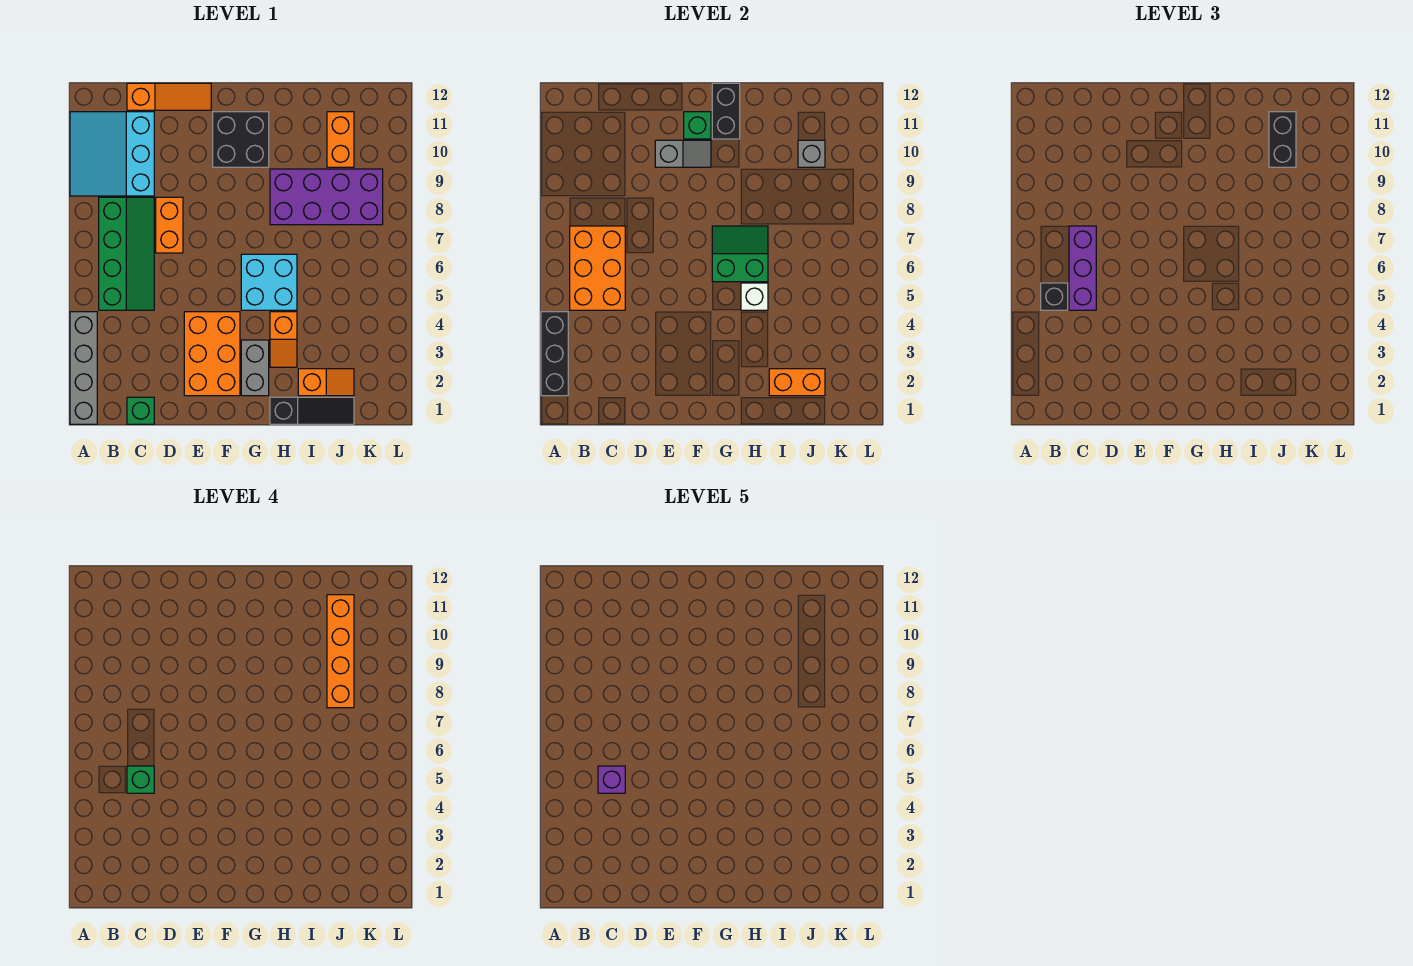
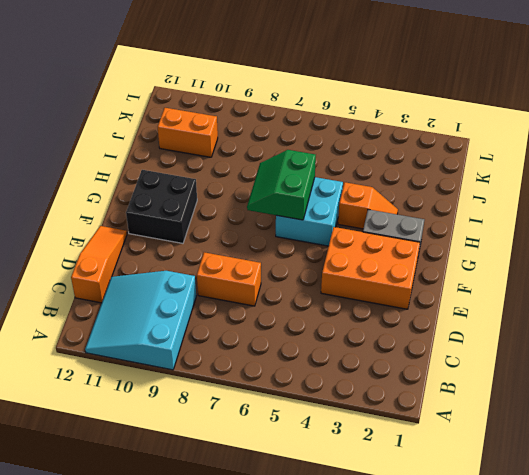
cyan slope A9:C11 level 1 top 9 -> cyan slope A9:C11 level 1 top C
none -> grey brick A1:A4 level 1
none -> green slope B5:C8 level 1 top B
none -> green brick C1 level 1
none -> black slope H1:J1 level 1 top H

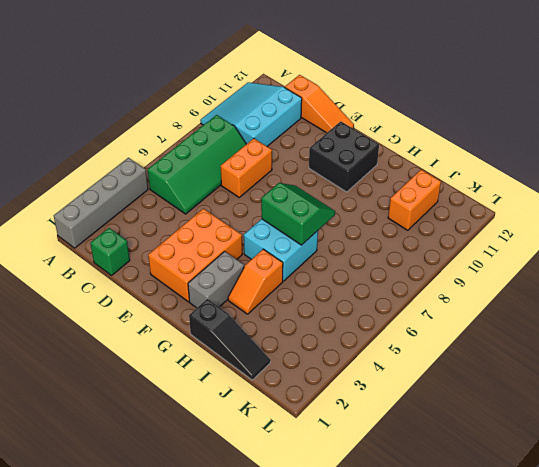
none -> purple brick H8:K9 level 1
none -> orange slope I2:J2 level 1 top I
none -> black brick A2:A4 level 2
none -> orange brick B5:C7 level 2

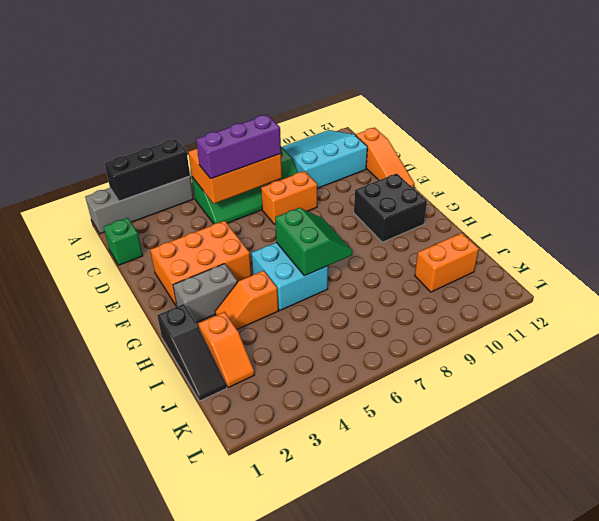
none -> purple brick H8:K9 level 1
none -> grey slope E10:F10 level 2 top E
none -> green brick F11 level 2
none -> black brick G11:G12 level 2

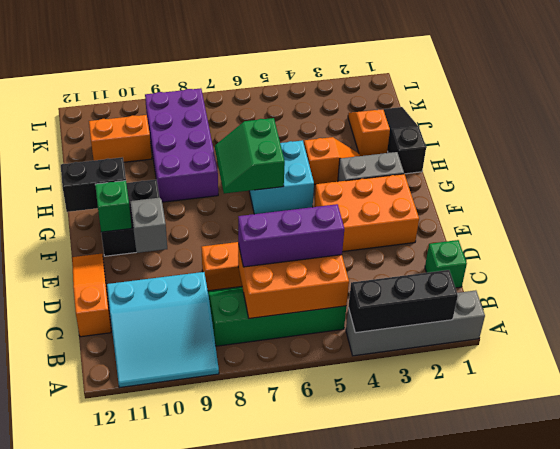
none -> white brick H5 level 2
none -> orange brick I2:J2 level 2
none -> grey brick J10 level 2
none -> black brick B5 level 3

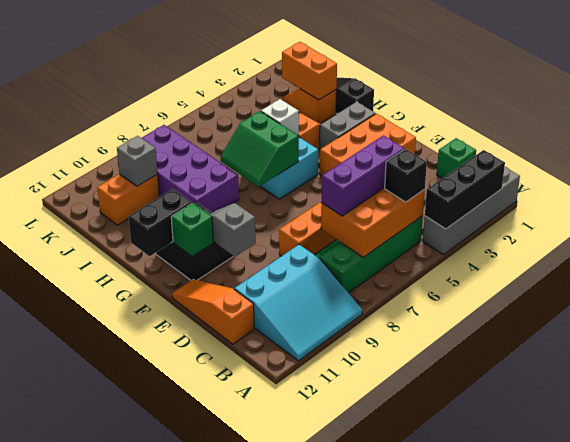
none -> black brick J10:J11 level 3
none -> green brick C5 level 4
none -> orange brick J8:J11 level 4
none -> purple brick C5 level 5

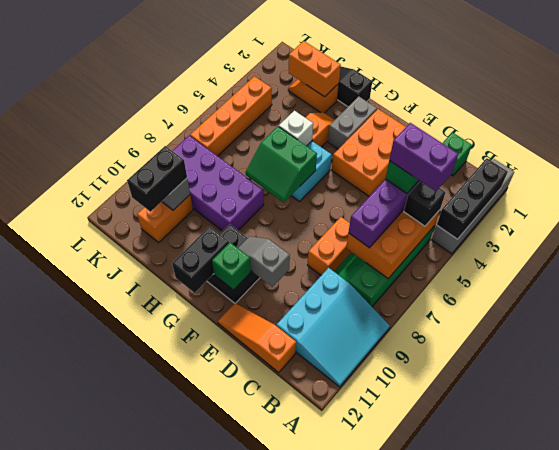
purple brick B5:C5 level 5 -> purple brick C5 level 5
orange brick K4:K7 level 1 -> orange brick J8:J11 level 4

